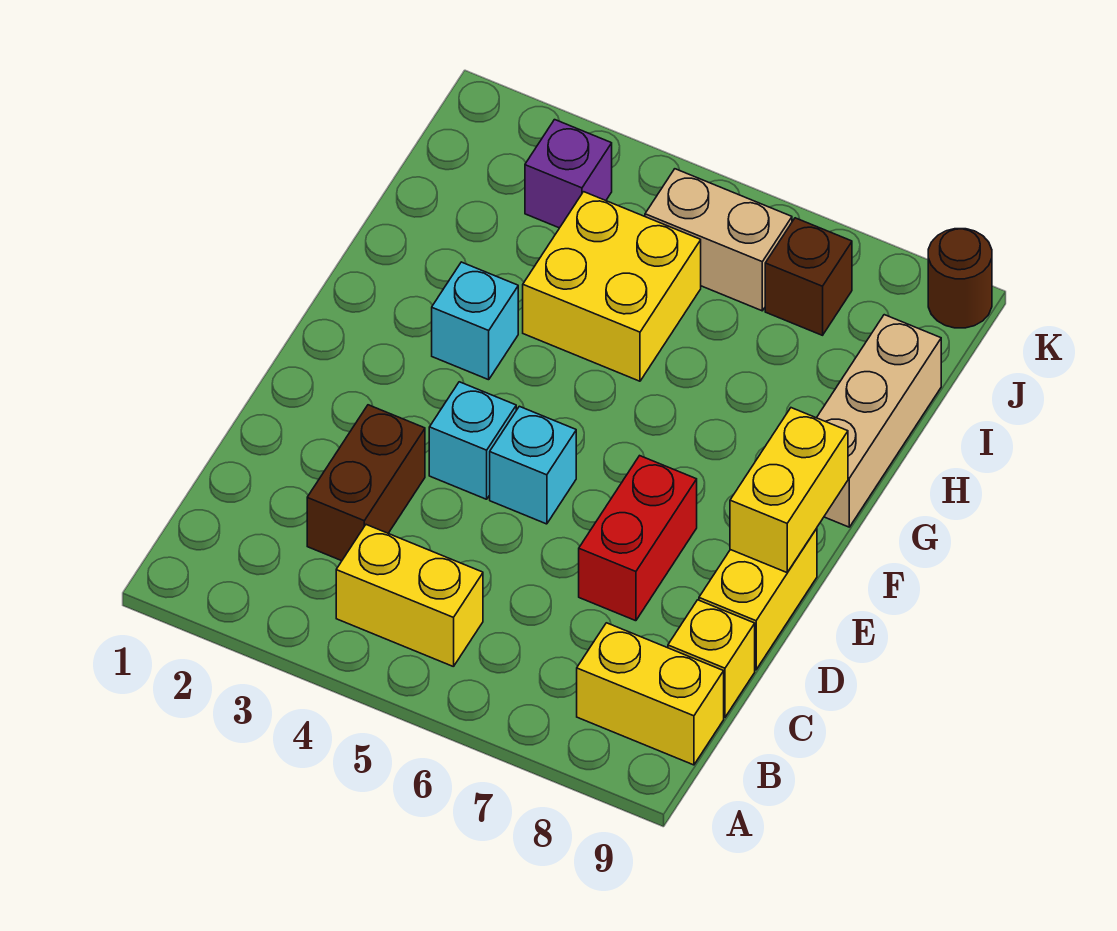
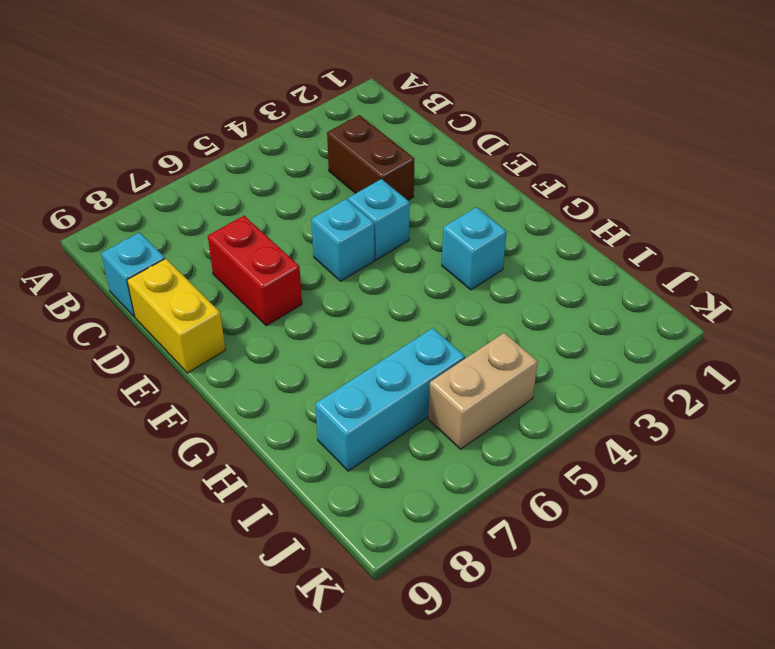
cyan brick C9 level 1 -> yellow brick C9 level 1
cyan brick I6:I8 level 1 -> none
none -> yellow brick B4:B5 level 1
none -> yellow brick B8:B9 level 1
none -> tan brick G9:I9 level 1

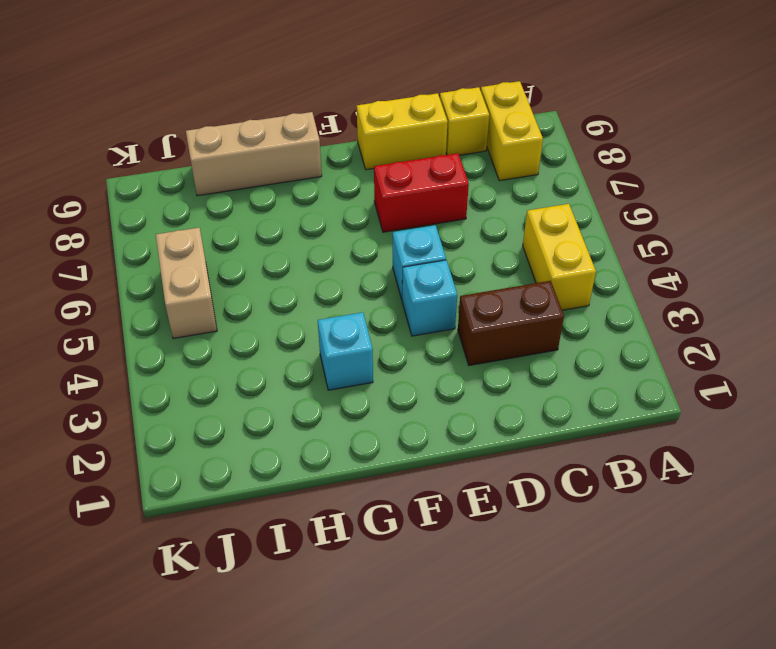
none -> yellow brick H4:I5 level 1
none -> purple brick J3 level 1
none -> brown brick J7 level 1

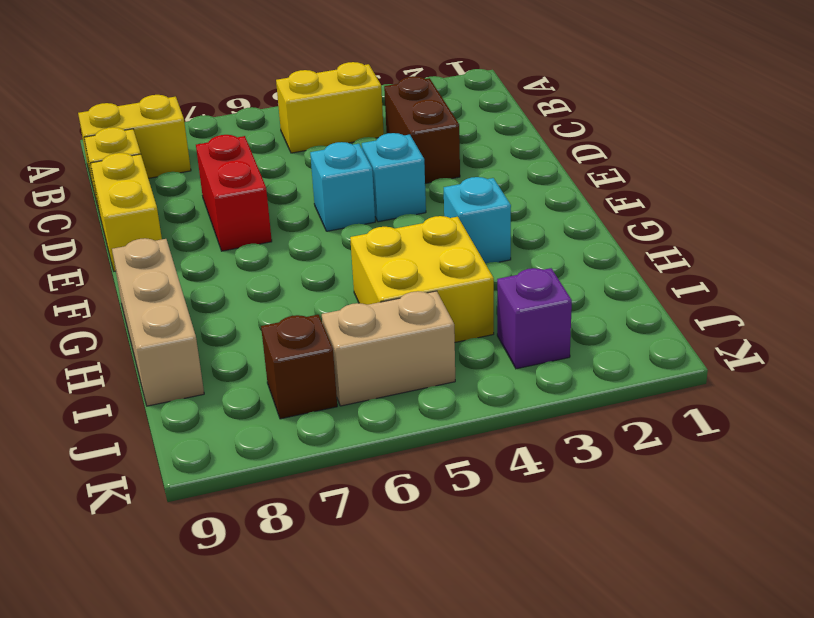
none -> brown round brick K9 level 1
none -> yellow brick E9:F9 level 2

